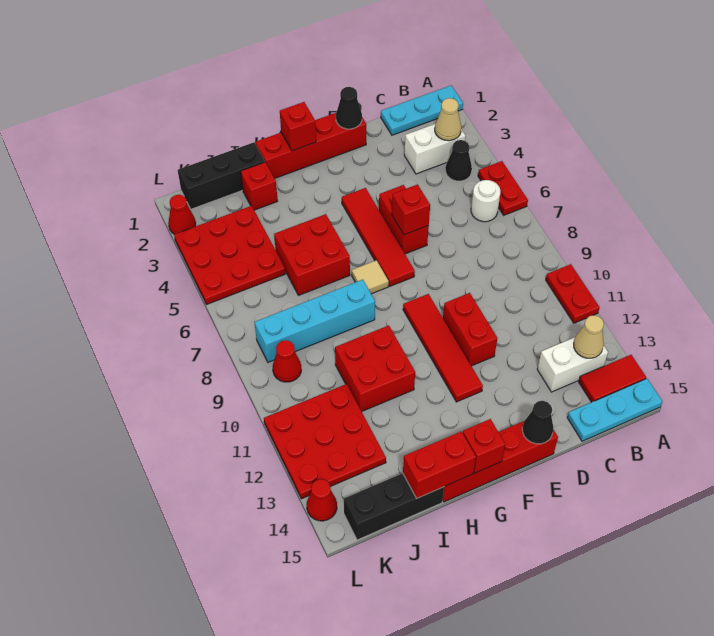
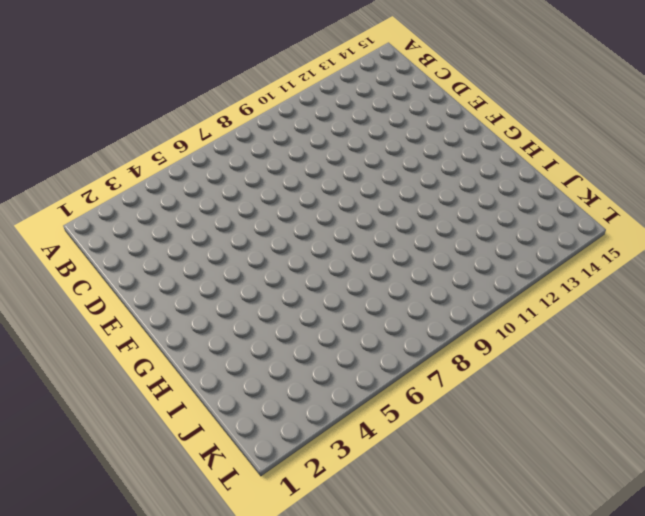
none -> cyan plate A1:C1 level 1
none -> red plate A5:A6 level 1
none -> red plate A10:A11 level 1
none -> red tile A14:B14 level 1

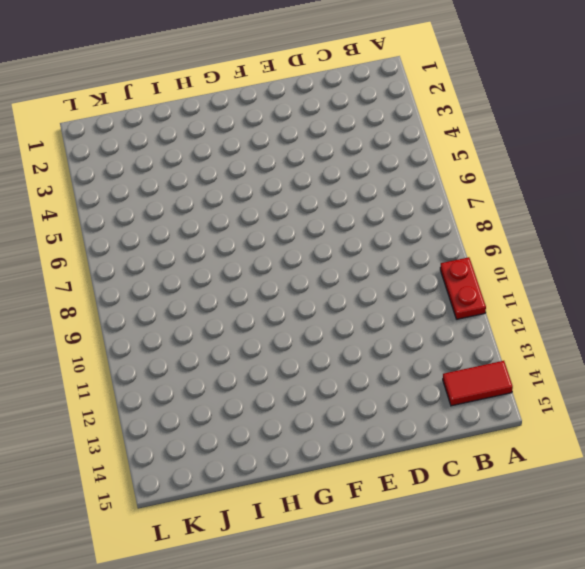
none -> cyan plate A1:C1 level 1
none -> red plate A5:A6 level 1
none -> cyan plate A15:C15 level 1
none -> white brick B3:C3 level 1

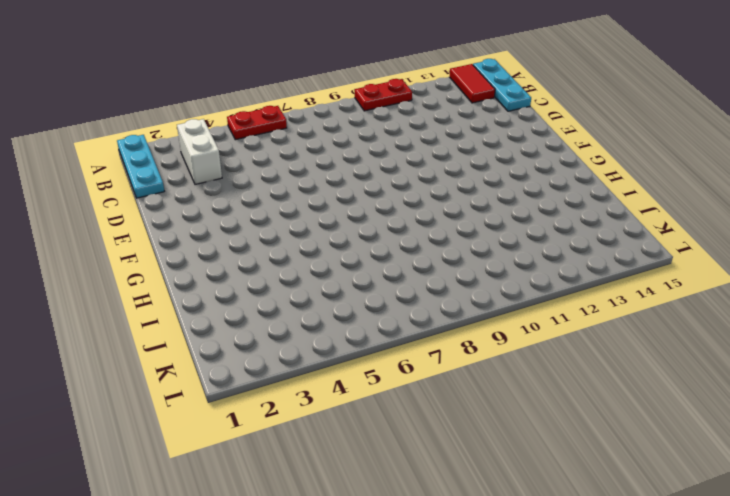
none -> black cone B4 level 1
none -> white round brick B6 level 1
none -> white brick B13:C13 level 1
none -> red brick E1:H1 level 1

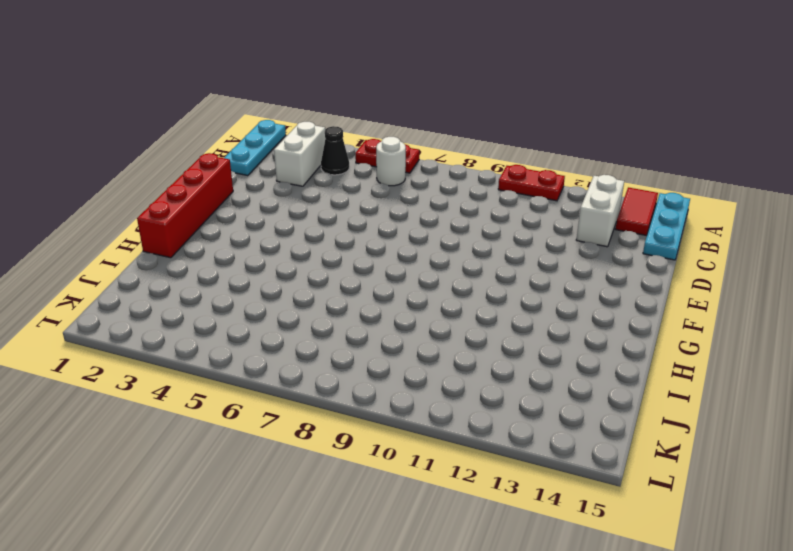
none -> red brick E5:E6 level 1
none -> red brick E10:E11 level 1
none -> red brick E15:H15 level 1
none -> red tile F4:F7 level 1

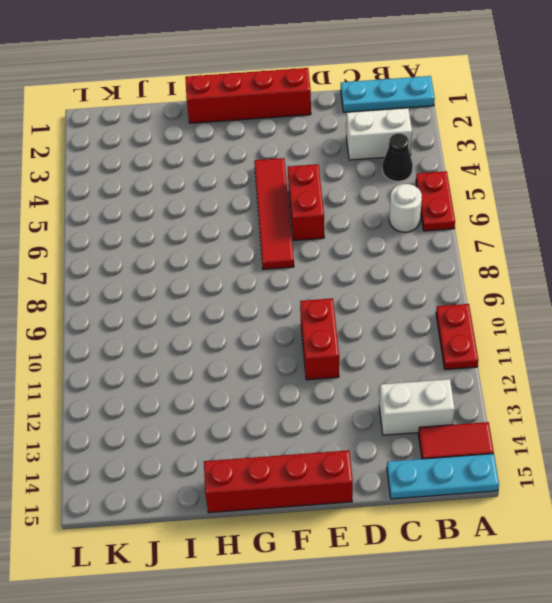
none -> red tile F9:F12 level 1
none -> tan tile G7 level 1
none -> red brick H5:I6 level 1
none -> cyan brick H8:K8 level 1

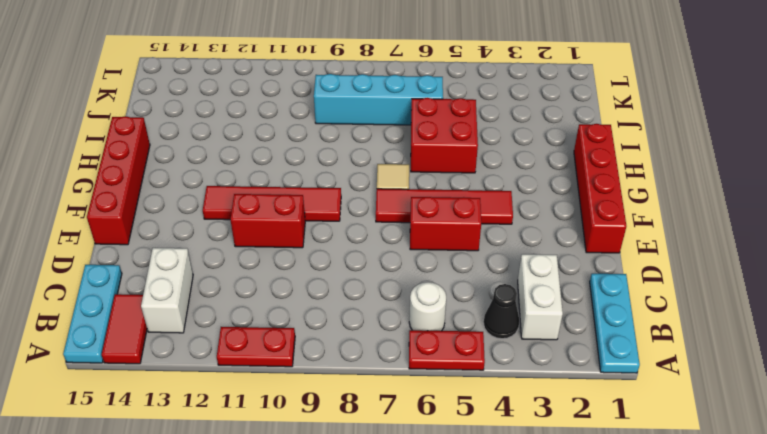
cyan brick J6:J9 level 1 -> cyan brick H8:K8 level 1
none -> red brick H10:I11 level 1
none -> black brick I1:K1 level 1
none -> red brick I2 level 1
none -> black brick I15:K15 level 1

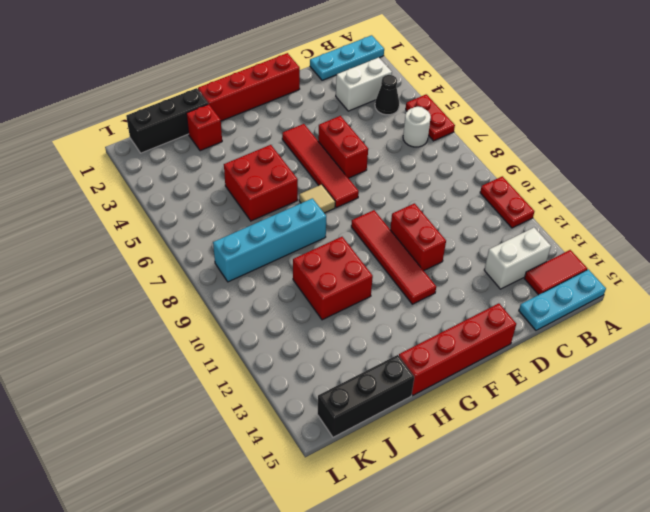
none -> red plate J3:L5 level 1
none -> red plate J11:L13 level 1
none -> red cone K9 level 1
none -> red cone L2 level 1

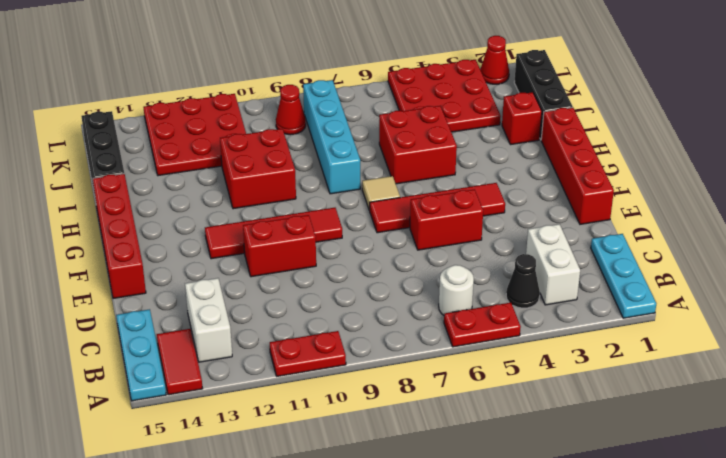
none -> red cone L14 level 1
none -> tan cone B3 level 2
none -> tan cone B13 level 2
none -> black cone E1 level 2

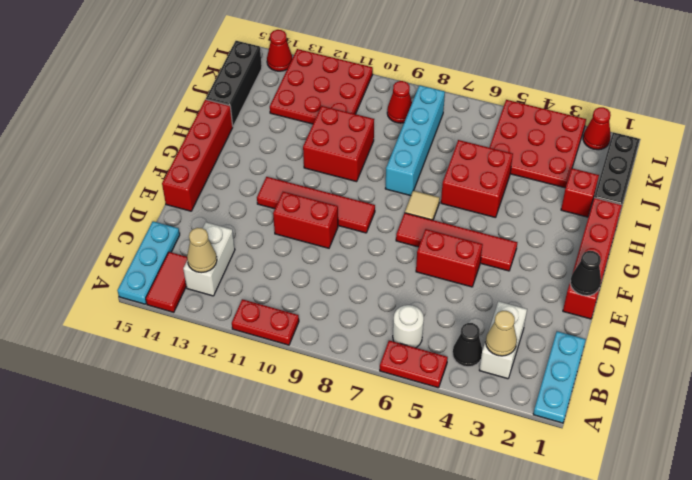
none -> red brick E6 level 2
none -> black cone E15 level 2
none -> red brick G1 level 2
none -> red brick G15 level 2

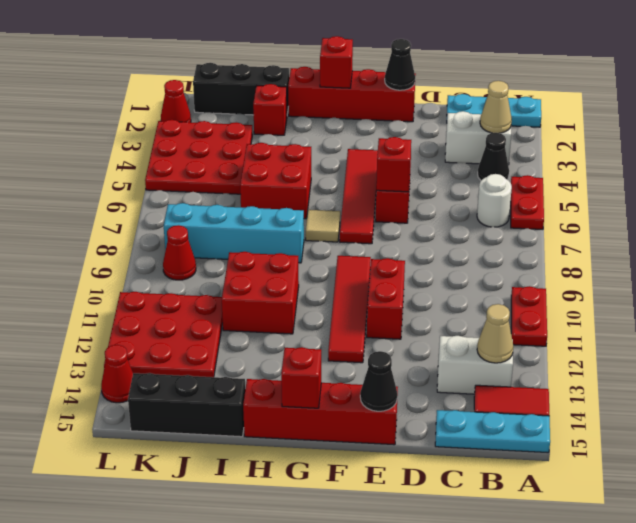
none -> red brick H15:I15 level 2

